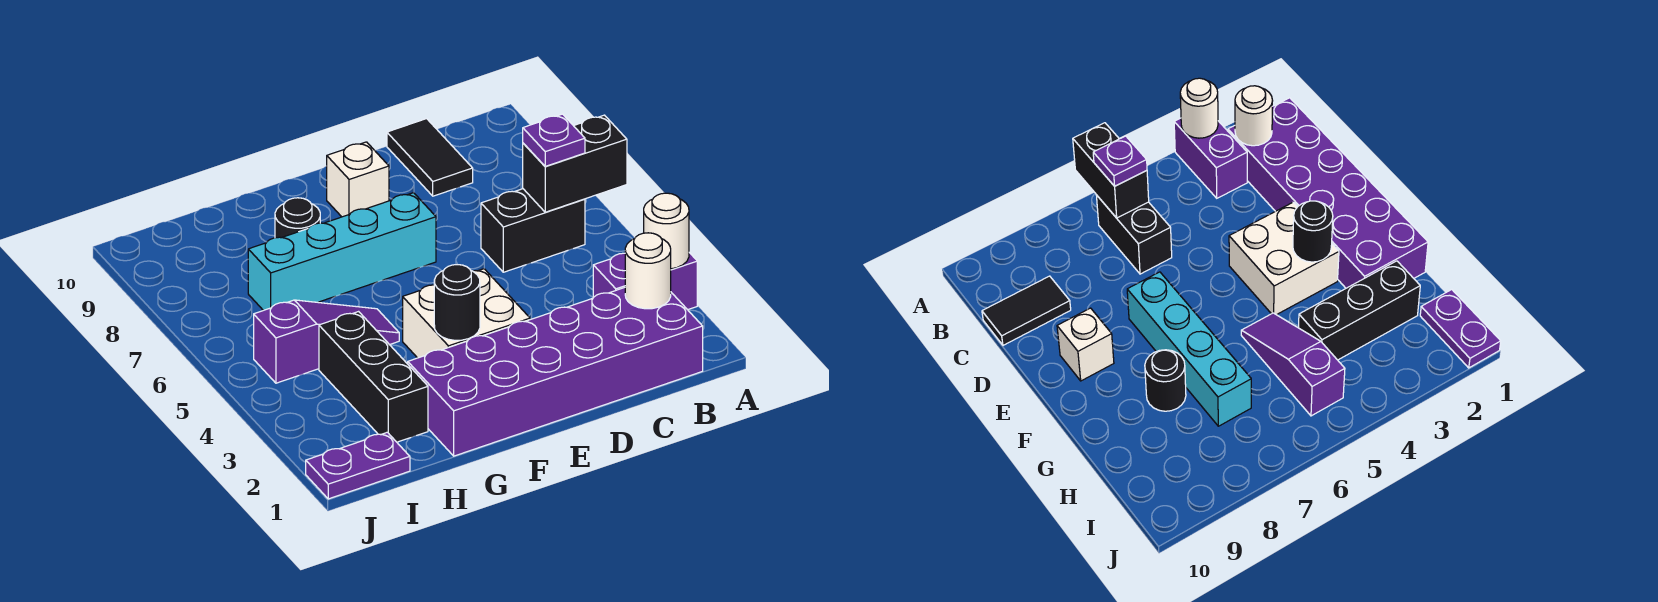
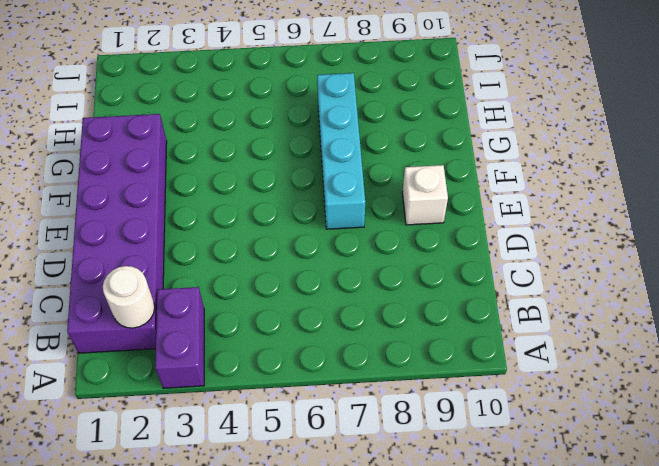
none -> black brick B6:C6 level 1
none -> black tile C9:C10 level 1
none -> white brick E3:F4 level 1

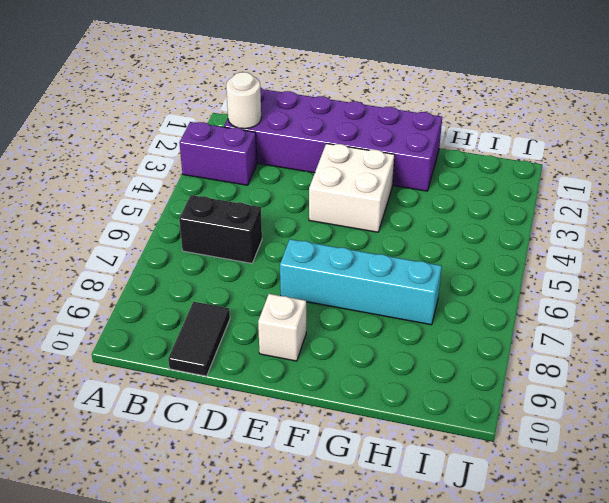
none -> purple slope G5:I5 level 1 top I
none -> black round brick G8 level 1
none -> black brick H2:H4 level 1

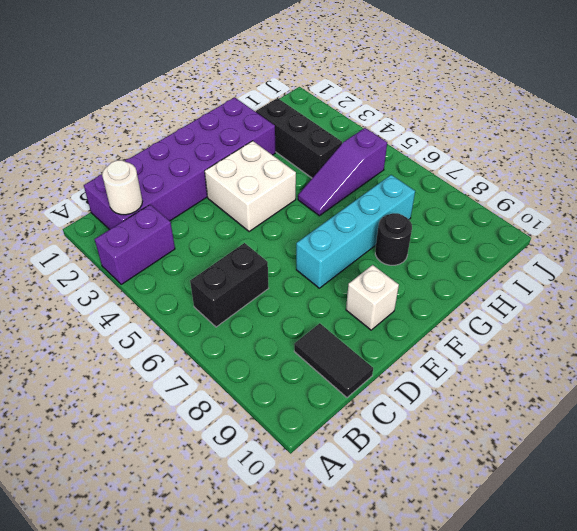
none -> purple plate I1:J1 level 1
none -> white round brick A3 level 2
none -> black brick A6:B6 level 2

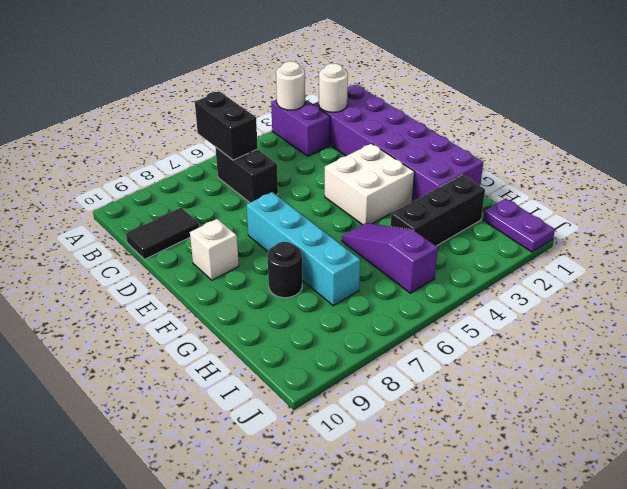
none -> black round brick F3 level 2
none -> purple plate B6 level 3

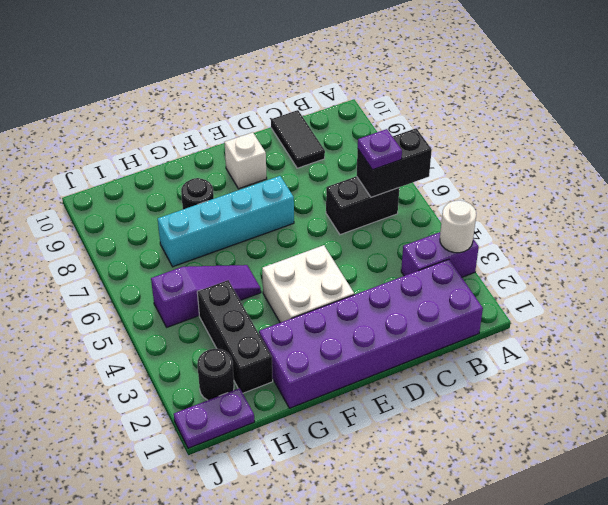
black round brick I2 level 1 -> black round brick F3 level 2
none -> white round brick B2 level 2

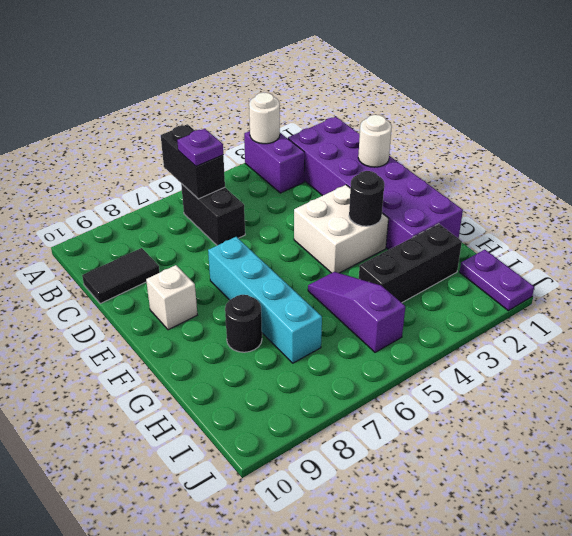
white round brick D1 level 2 -> white round brick B2 level 2

